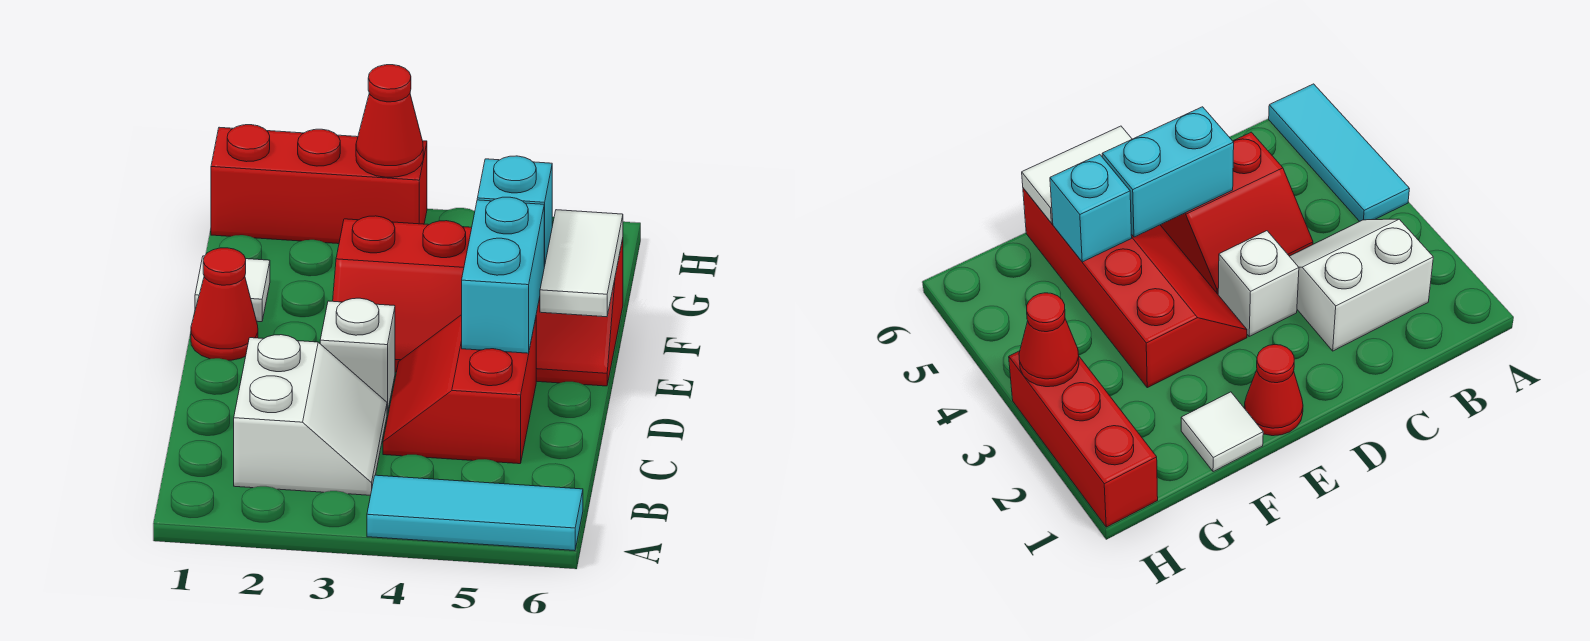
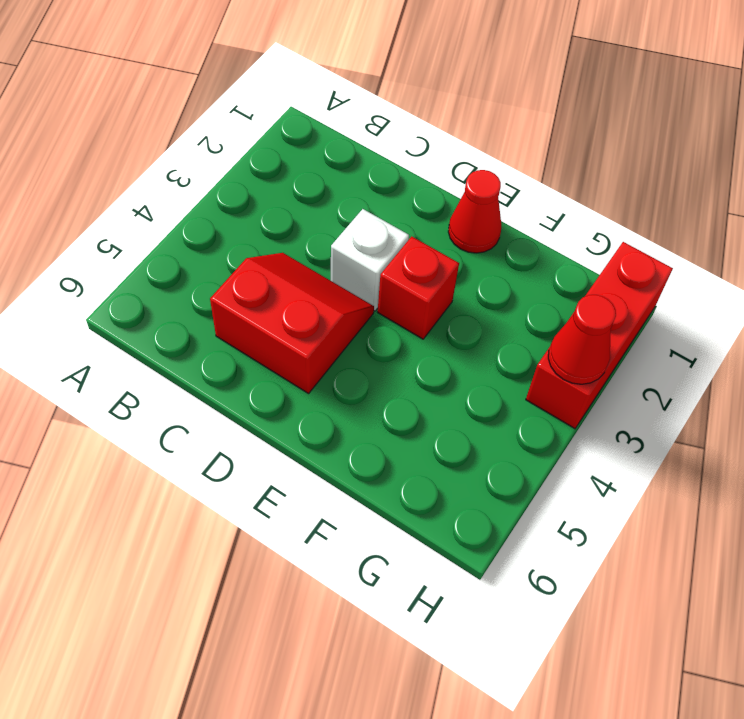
red brick E3 level 1 -> red slope E3:F6 level 1 top F
none -> cyan tile A4:A6 level 1
none -> white slope B2:C3 level 1 top 2
none -> white tile F1 level 1

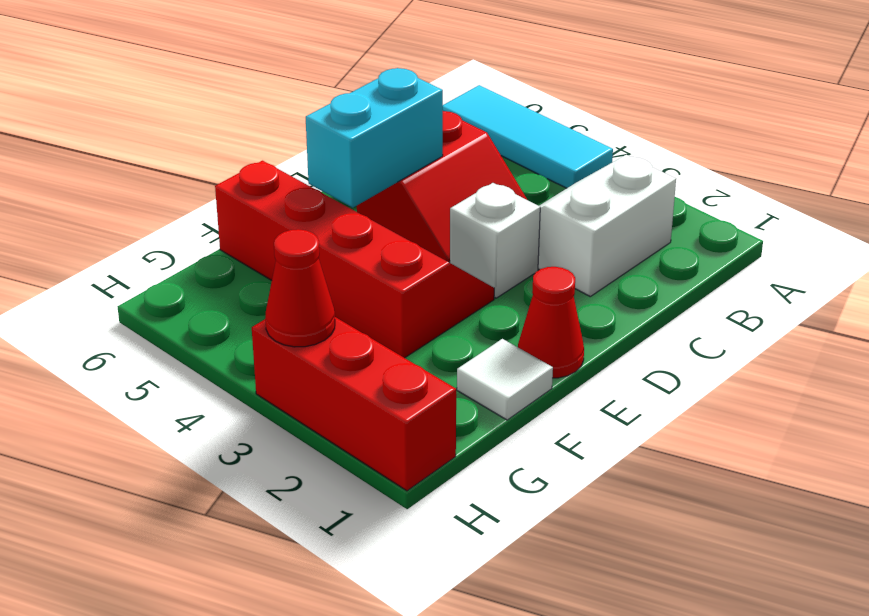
none -> white tile E6:F6 level 2
none -> cyan brick F5 level 2

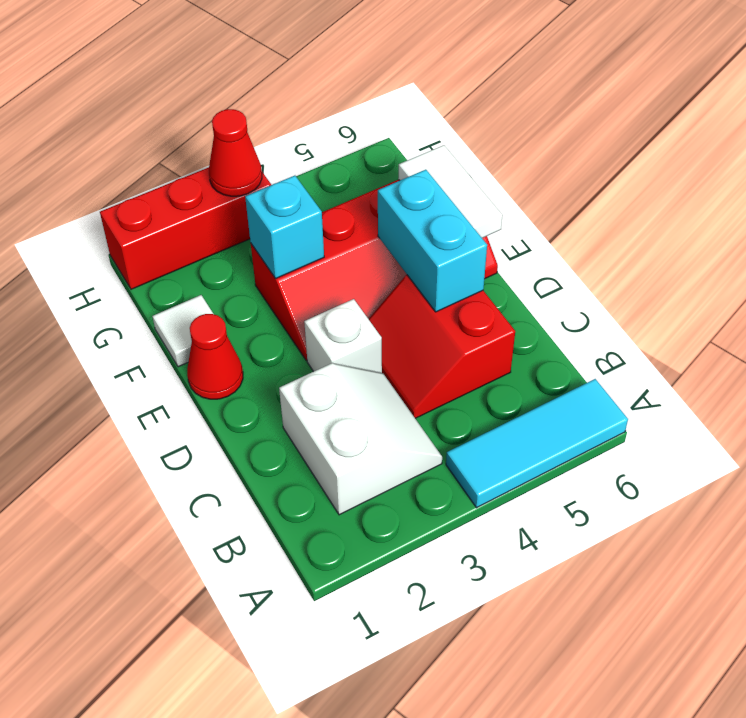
cyan brick F3 level 2 -> cyan brick F5 level 2

